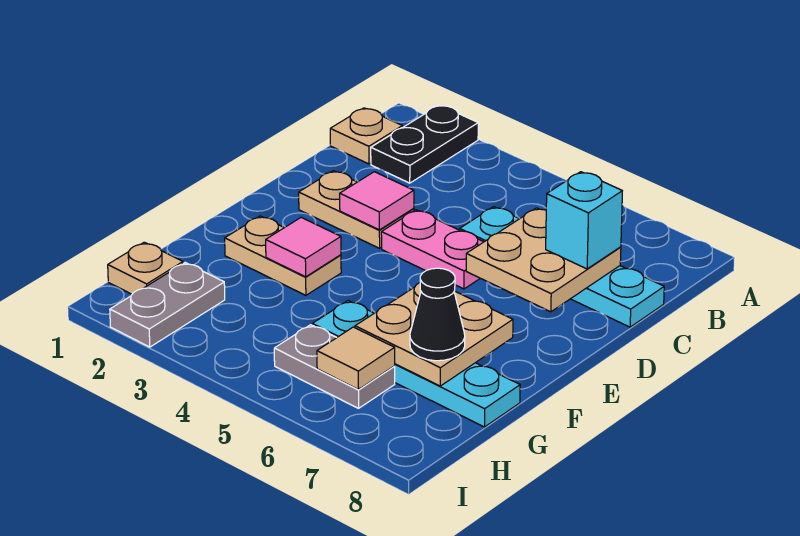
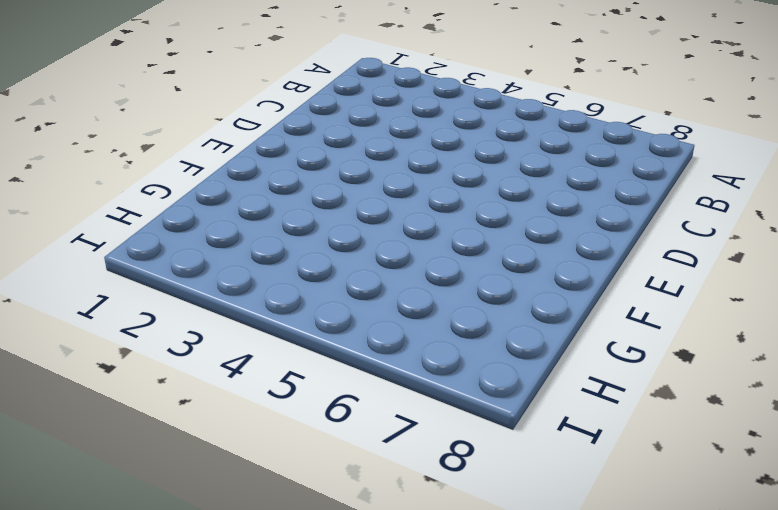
none -> black plate A2:B2 level 1
none -> tan plate B1 level 1
none -> cyan plate C5:C8 level 1

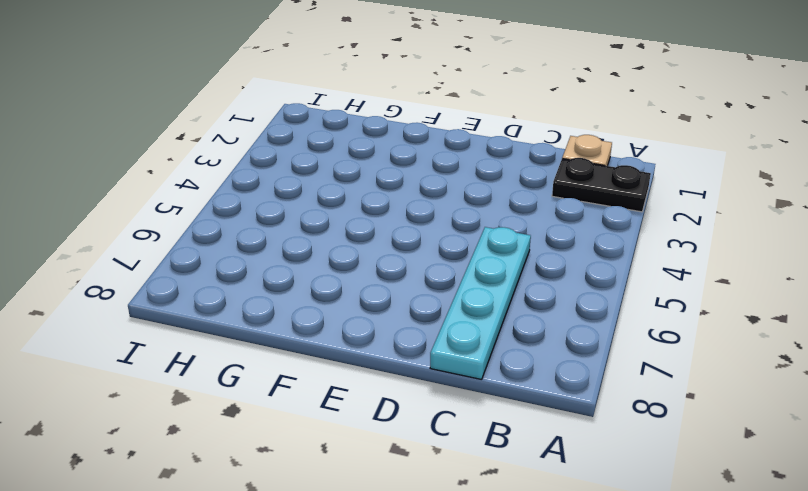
none -> tan plate D2:D3 level 1
none -> pink plate D4:D5 level 1
none -> tan plate F2:F3 level 1

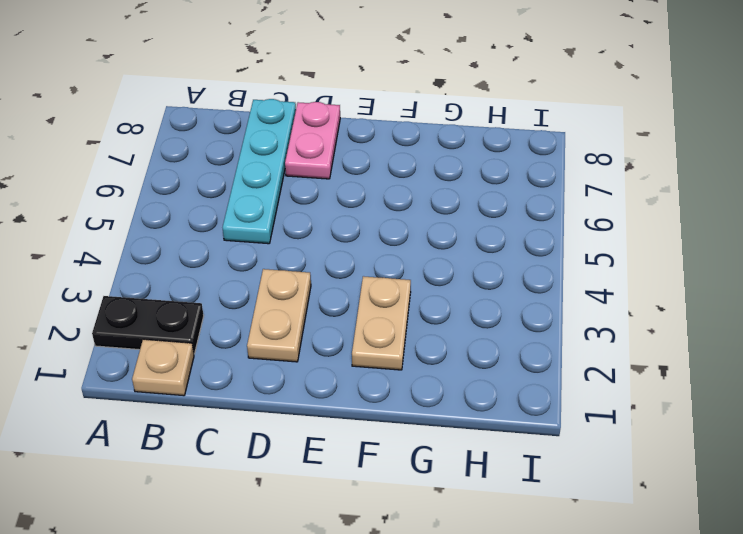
pink plate D7:D8 level 1 -> pink plate D4:D5 level 1
none -> cyan plate G5:G8 level 1
none -> tan plate H1 level 1
none -> grey plate H2:I2 level 1

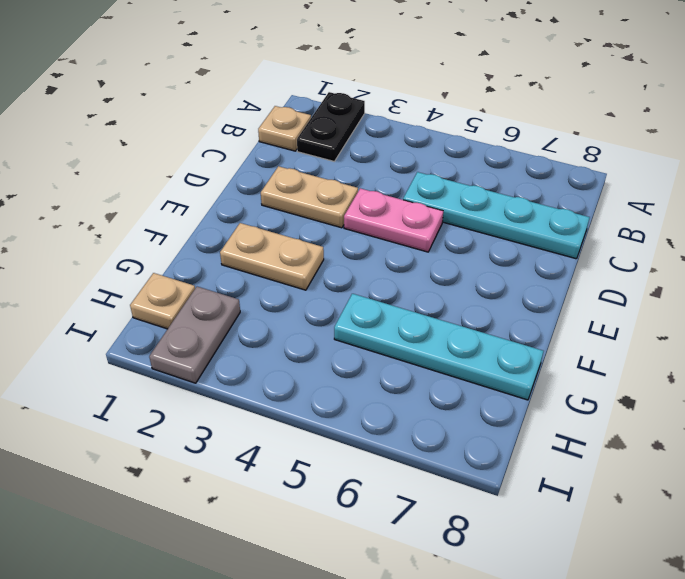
none -> grey plate H5:H6 level 1
none -> tan plate C6:D7 level 2
none -> pink tile D3 level 2

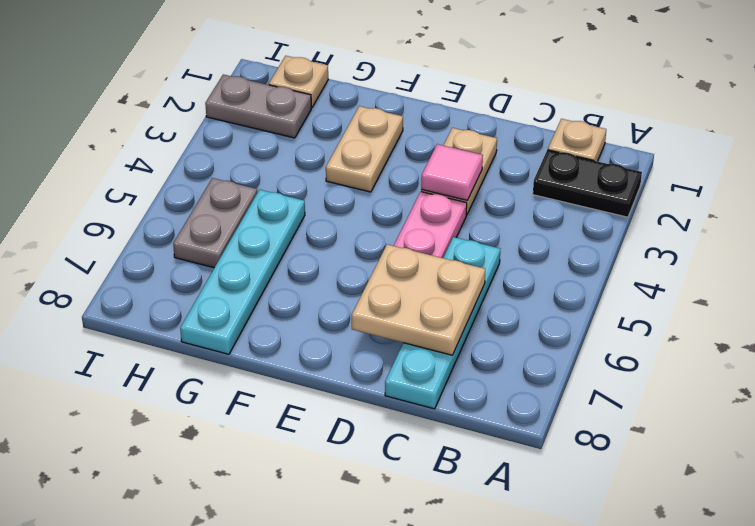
none -> pink tile F3 level 2
none -> tan plate F6:G7 level 2
none -> tan tile H6 level 2

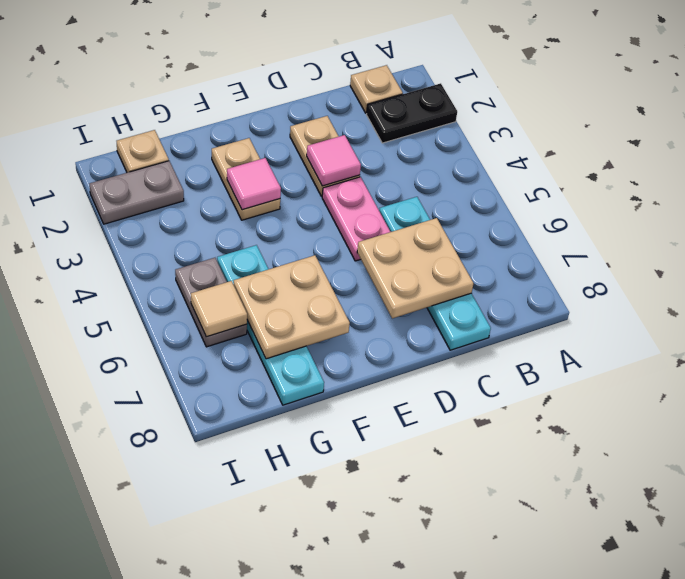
none -> cyan brick C7 level 3
none -> black cone G7 level 3

